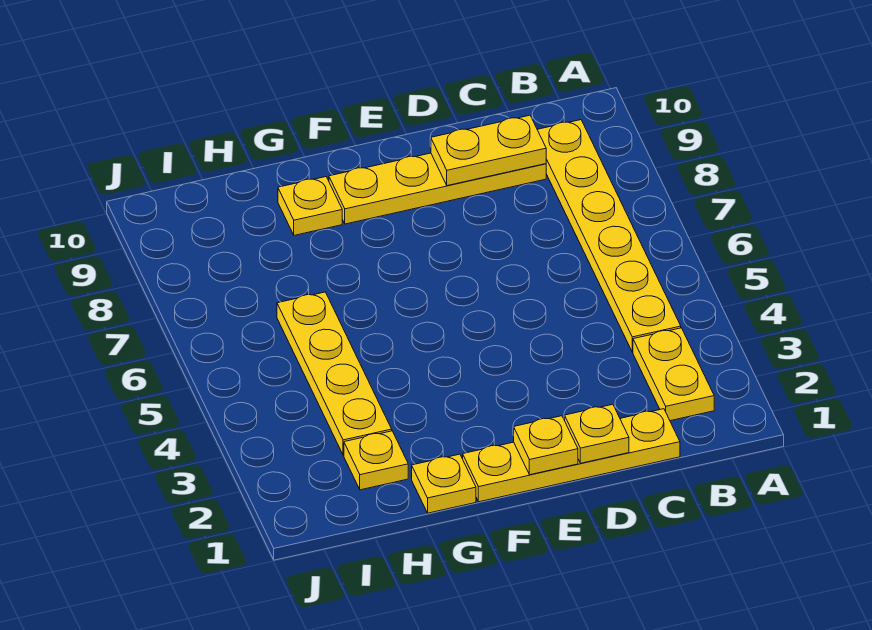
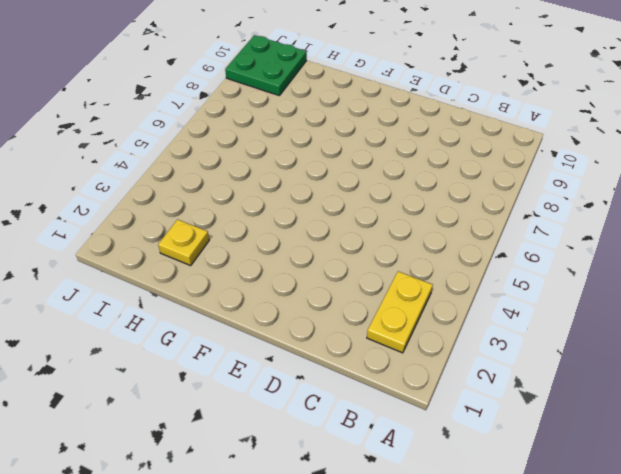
green plate I9:J10 level 1 -> none
none -> yellow plate B4:B9 level 1
none -> yellow plate C1:F1 level 1

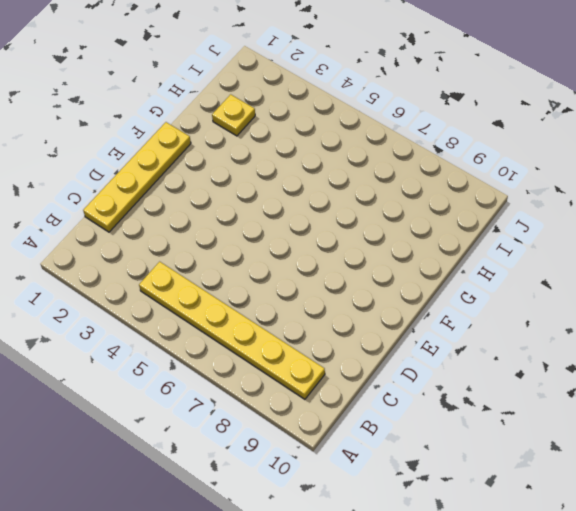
none -> yellow plate B2:B3 level 1
none -> yellow plate C9:F9 level 1

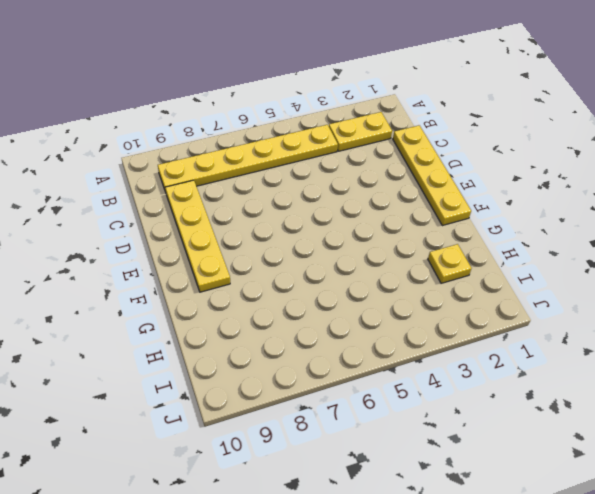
none -> yellow plate G1 level 1
none -> yellow plate G9 level 1

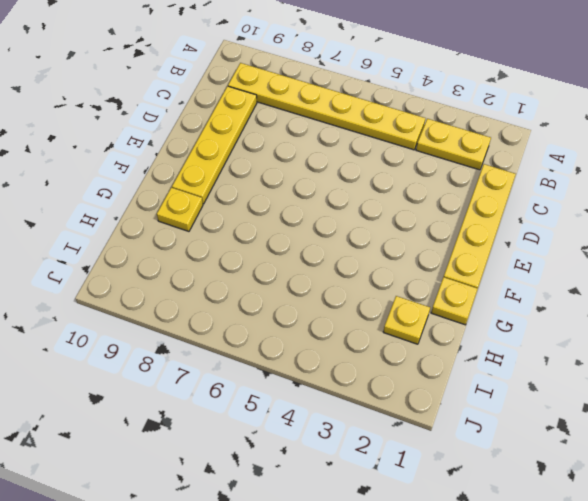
none -> yellow plate H3:H6 level 1
none -> yellow plate C9:D9 level 2

